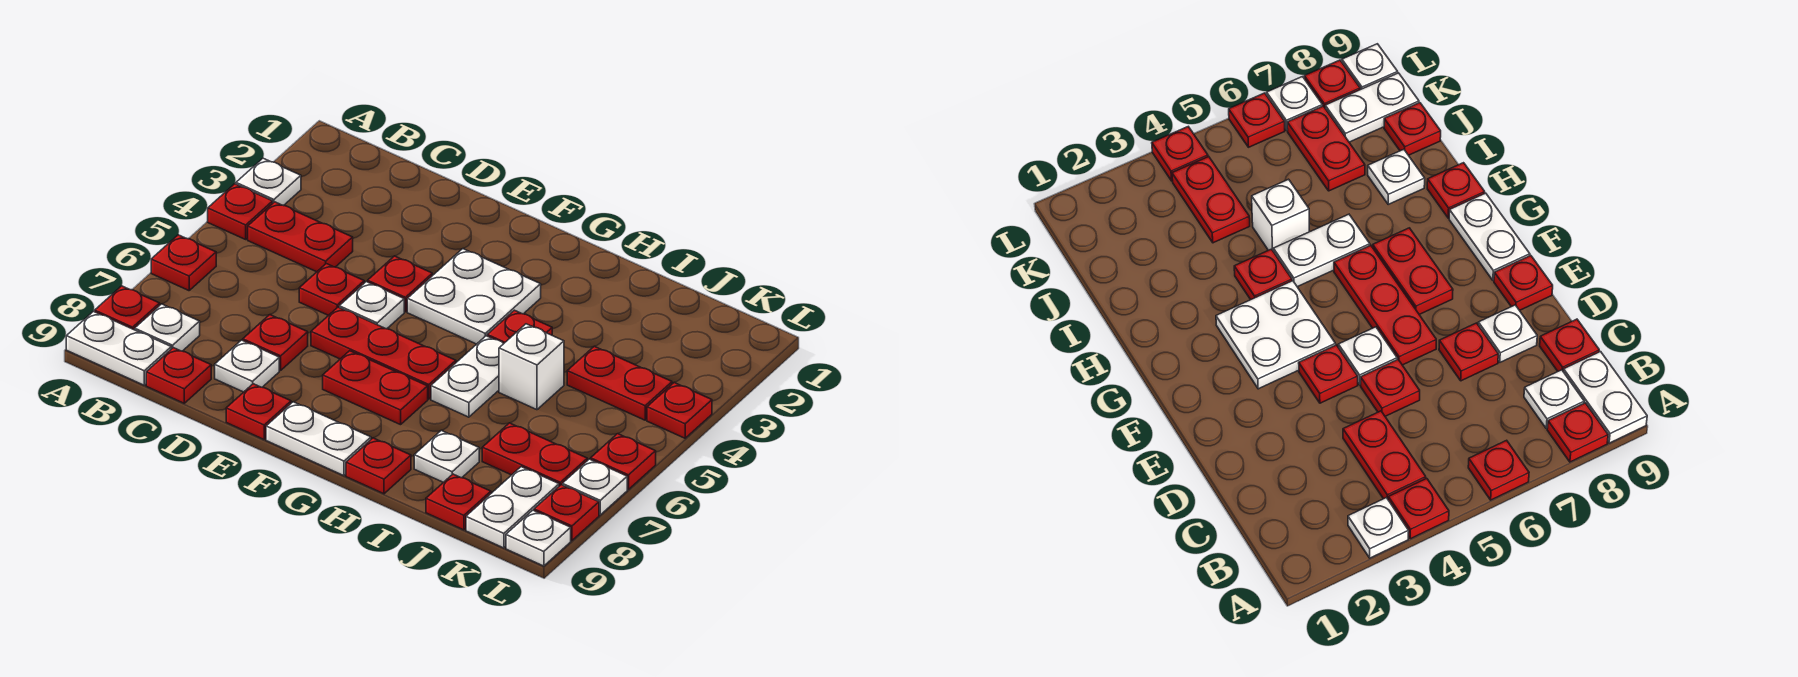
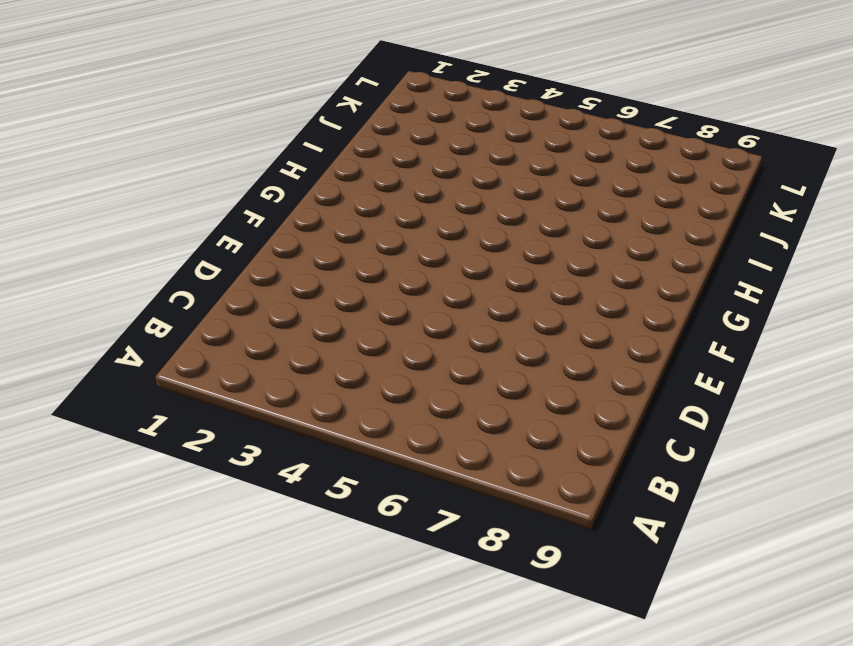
none -> white plate A3 level 1
none -> red plate A4 level 1
none -> red plate A6 level 1
none -> red plate A8 level 1

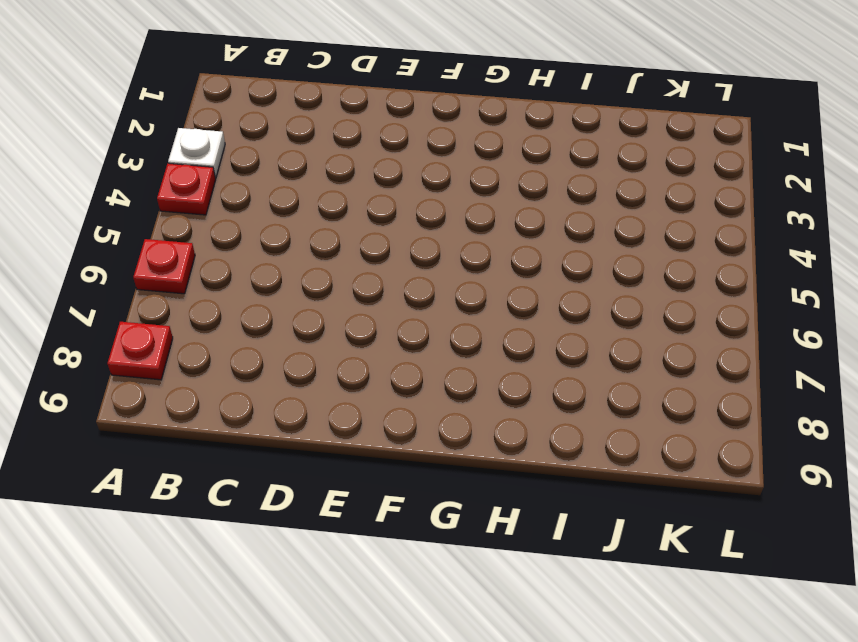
none -> white plate A9:B9 level 1
none -> red plate B4:C4 level 1
none -> white plate B8 level 1
none -> red plate C9 level 1

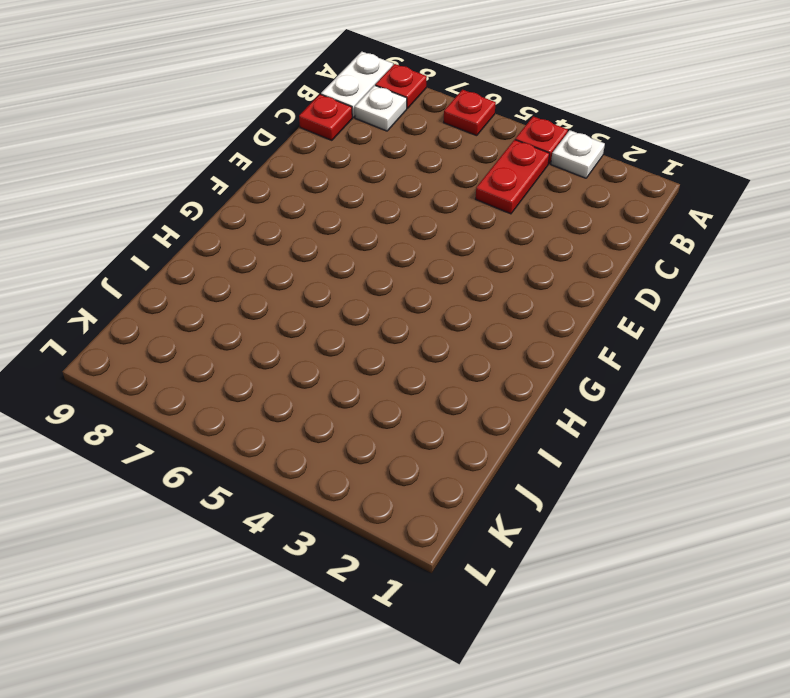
none -> red plate D5 level 1
none -> red plate D7 level 1
none -> white plate D8 level 1
none -> red plate E4 level 1

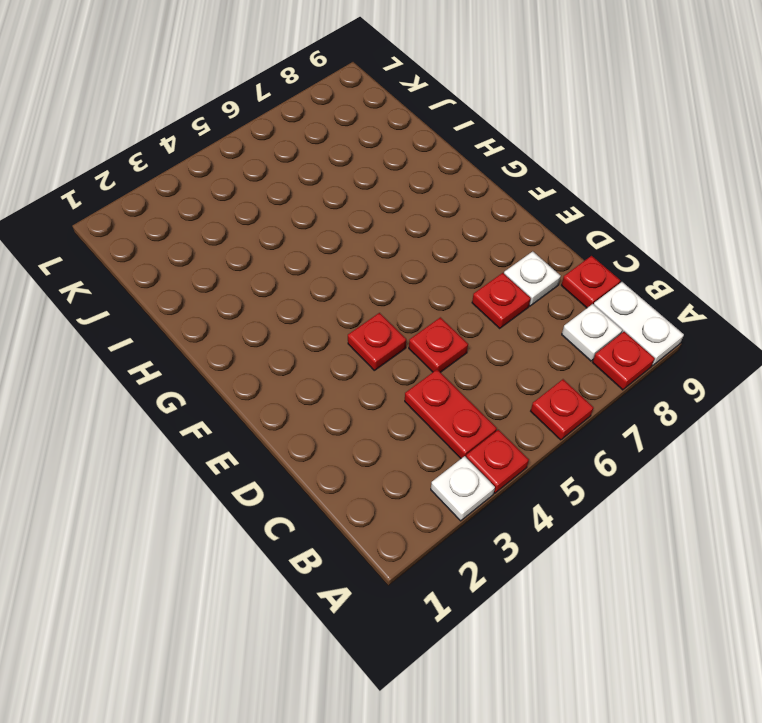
none -> white plate E5 level 1
none -> red plate E6:G6 level 1
none -> red plate E9 level 1
none -> white plate F3:G4 level 1

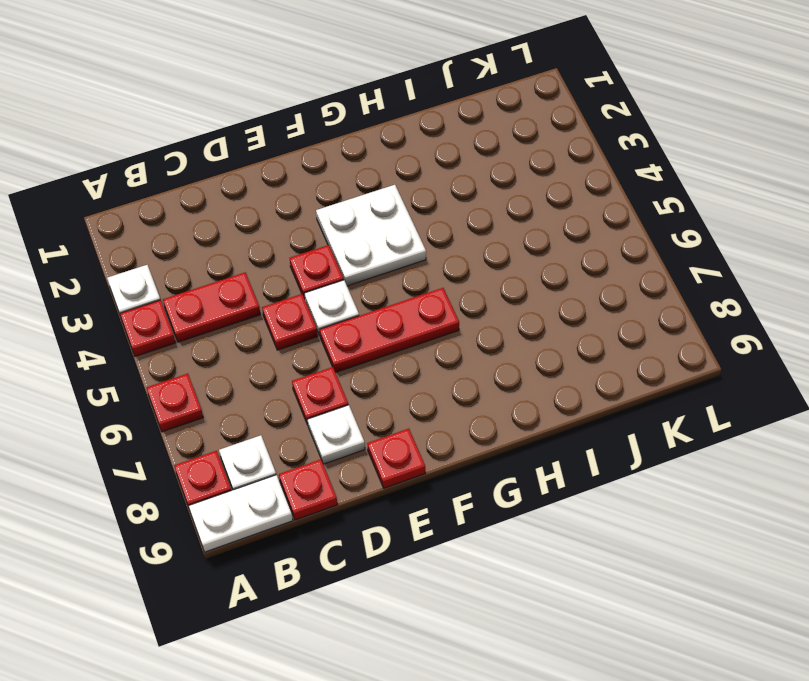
none -> red plate F7:G7 level 1
none -> white plate F9:G9 level 1
none -> red plate H4 level 1
none -> white plate H5:H6 level 1

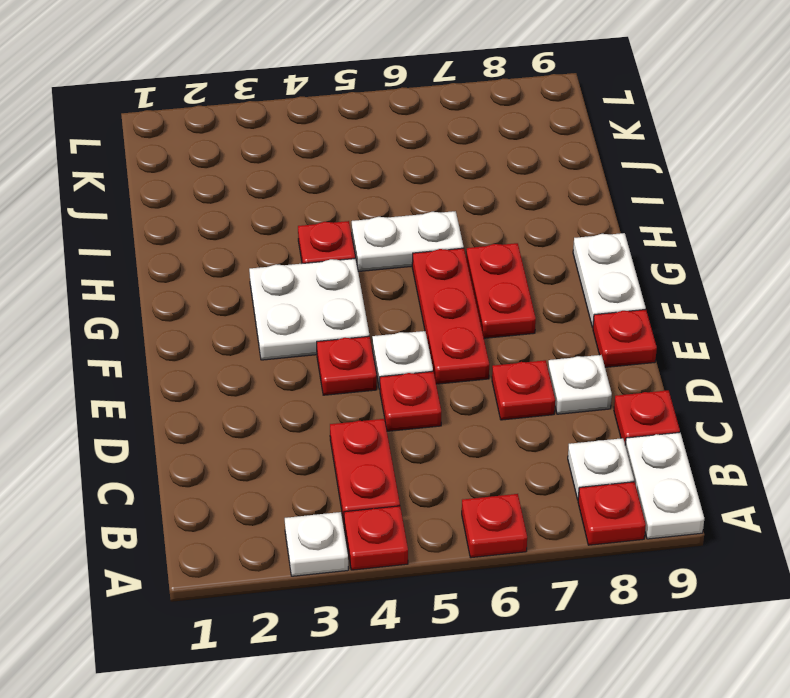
none -> red plate H9 level 1
none -> white brick I5 level 1
none -> white plate I8 level 1
none -> red plate J4:K4 level 1

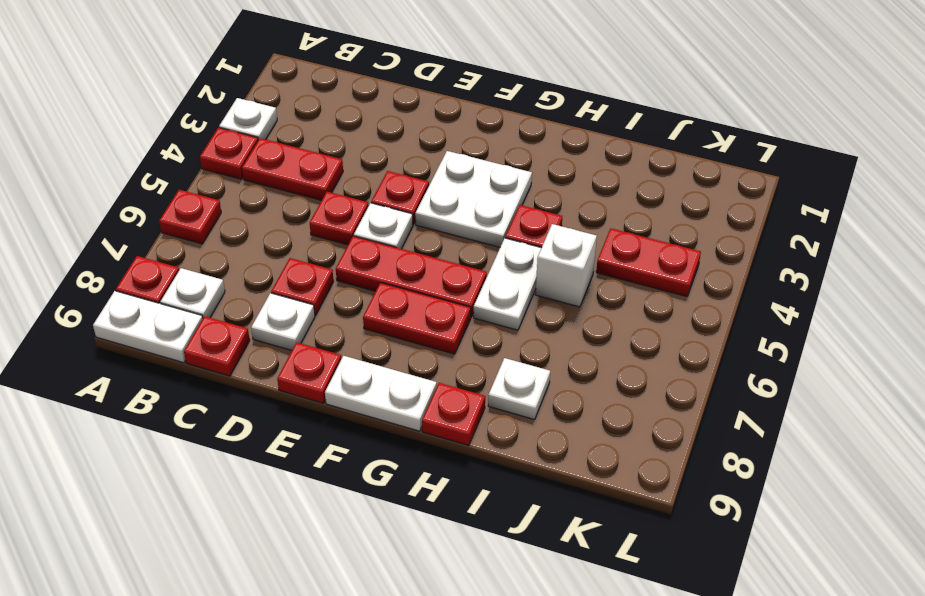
none -> red plate J7:K7 level 1
none -> red plate J9 level 1
none -> white plate K8:K9 level 1
none -> red plate L4 level 1

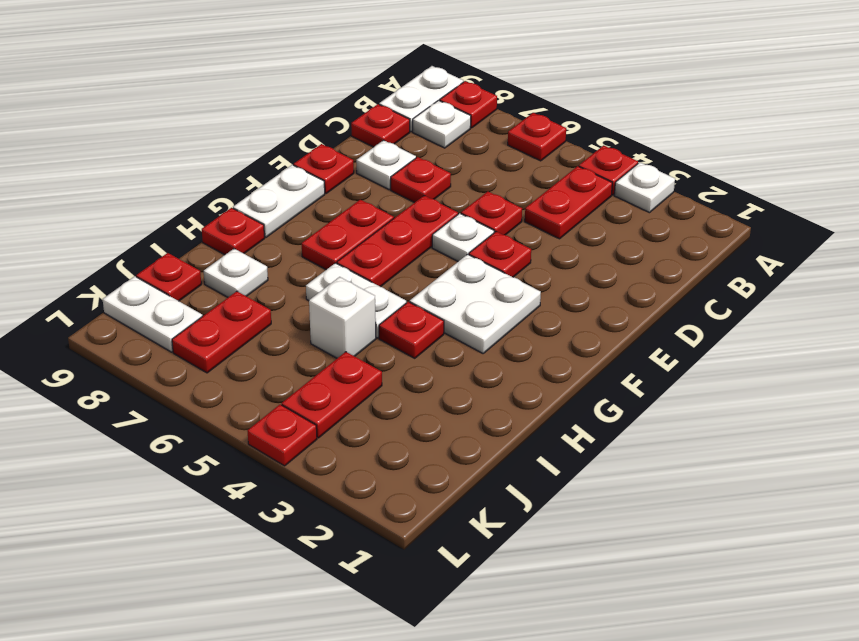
none -> red plate L6 level 1
none -> white plate L7 level 1
none -> red plate L8 level 1
none -> white plate L9 level 1

